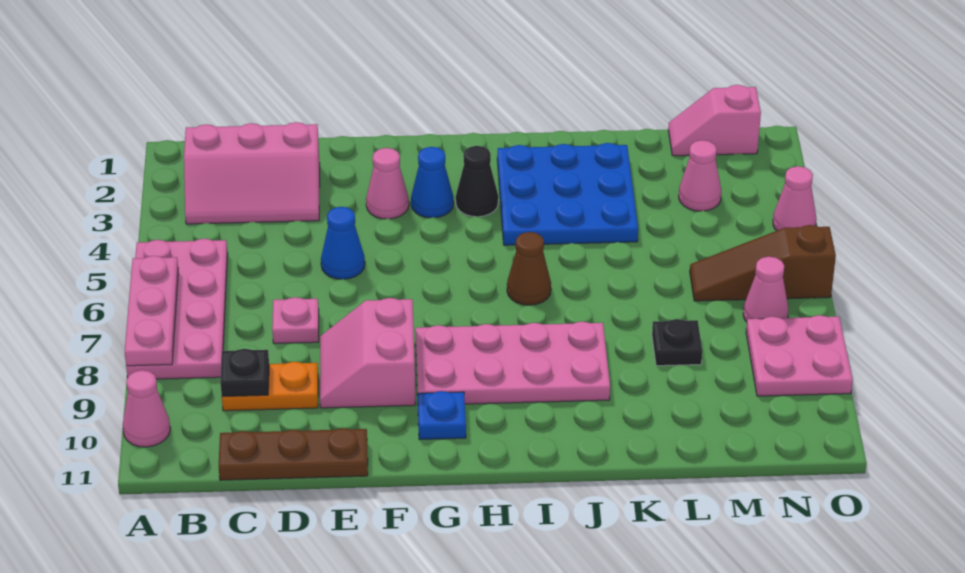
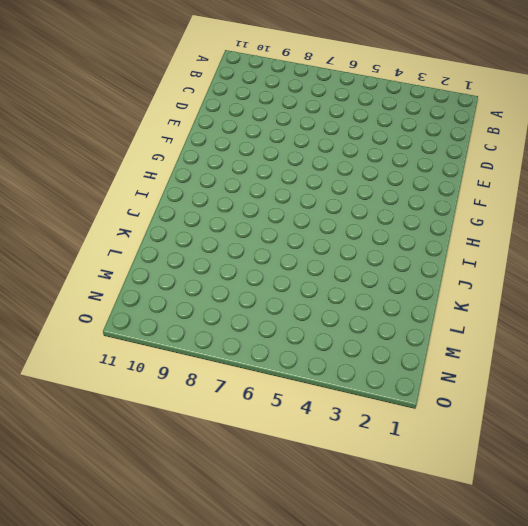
none -> pink plate A5:B8 level 1
none -> pink cone A10 level 1
none -> pink slope B2:D3 level 1 top 2

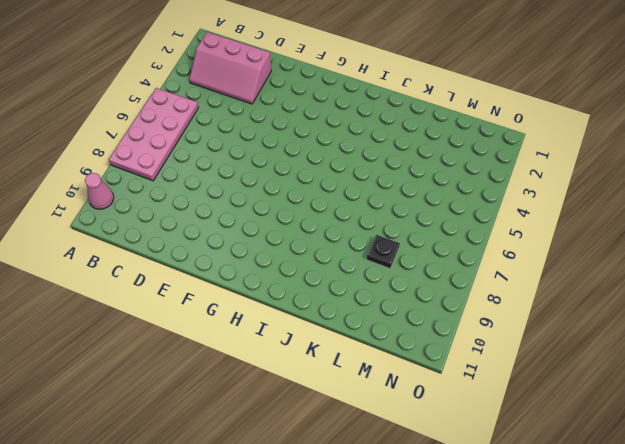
none -> orange plate C9:D9 level 1
none -> brown plate C11:E11 level 1
none -> pink plate D7 level 1

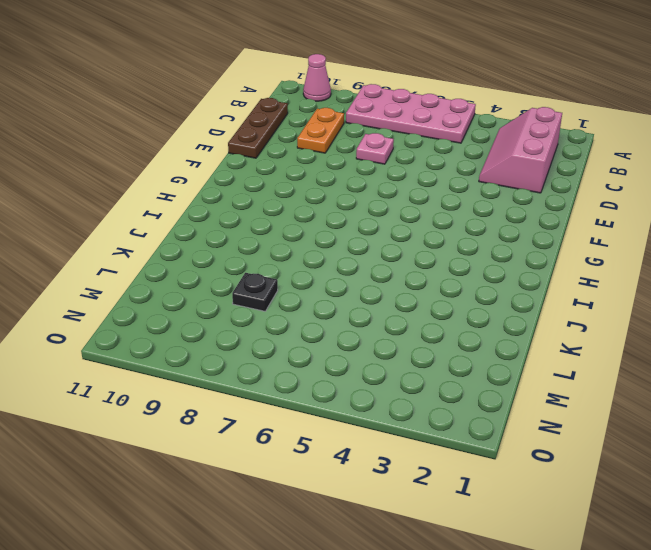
none -> blue cone E5 level 1
none -> pink slope E8:F9 level 1 top F
none -> pink cone F3 level 1

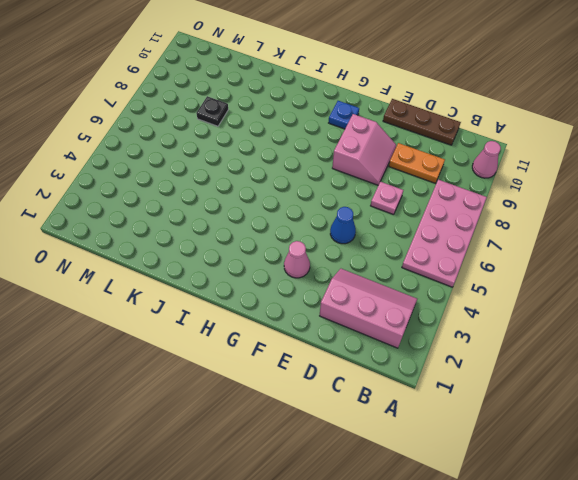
none -> blue cone G3 level 1
none -> pink plate G8:J9 level 1
none -> black cone H3 level 1

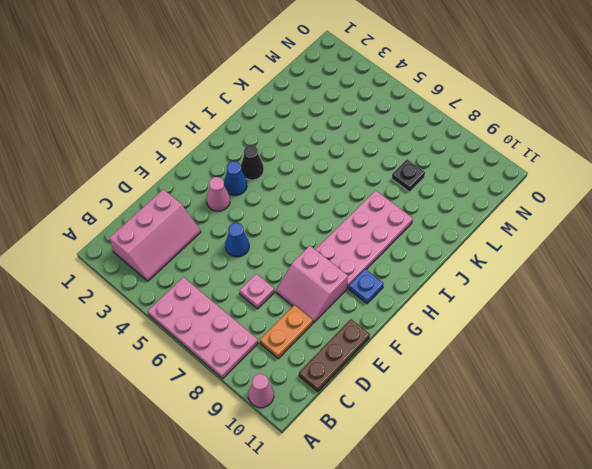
none -> blue plate I2:K4 level 1
none -> brown cone I6 level 1
none -> pink slope M1:N1 level 1 top N

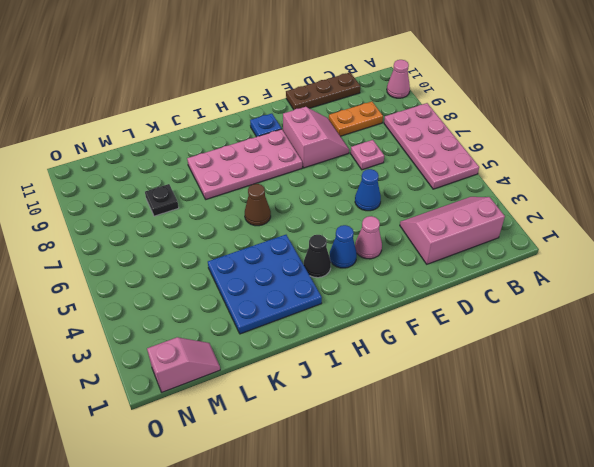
none -> pink cone M3 level 1
none -> brown slope M6:O6 level 1 top O
none -> pink cone N7 level 1

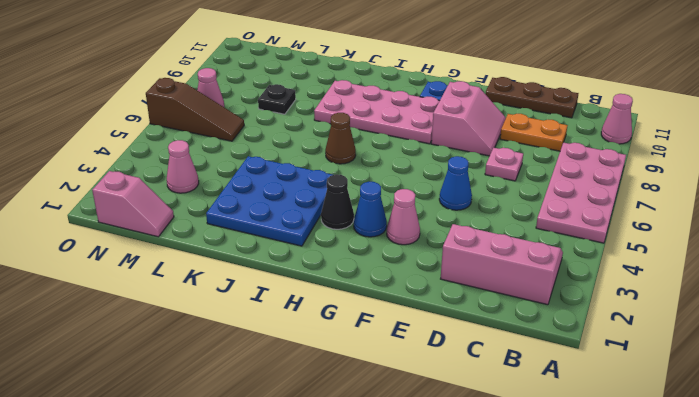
none -> pink plate N8:O9 level 1
none -> pink cone O4 level 1
none -> pink plate A6:A8 level 2

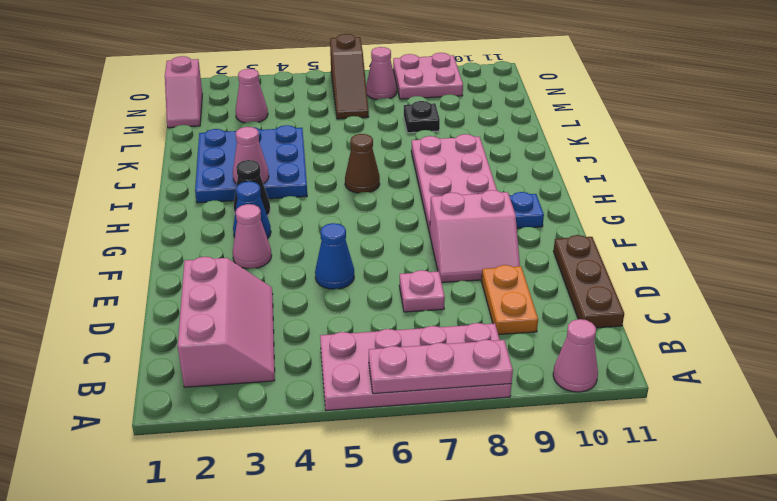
pink cone I3 level 2 -> pink cone O4 level 1
none -> black plate C9 level 2

